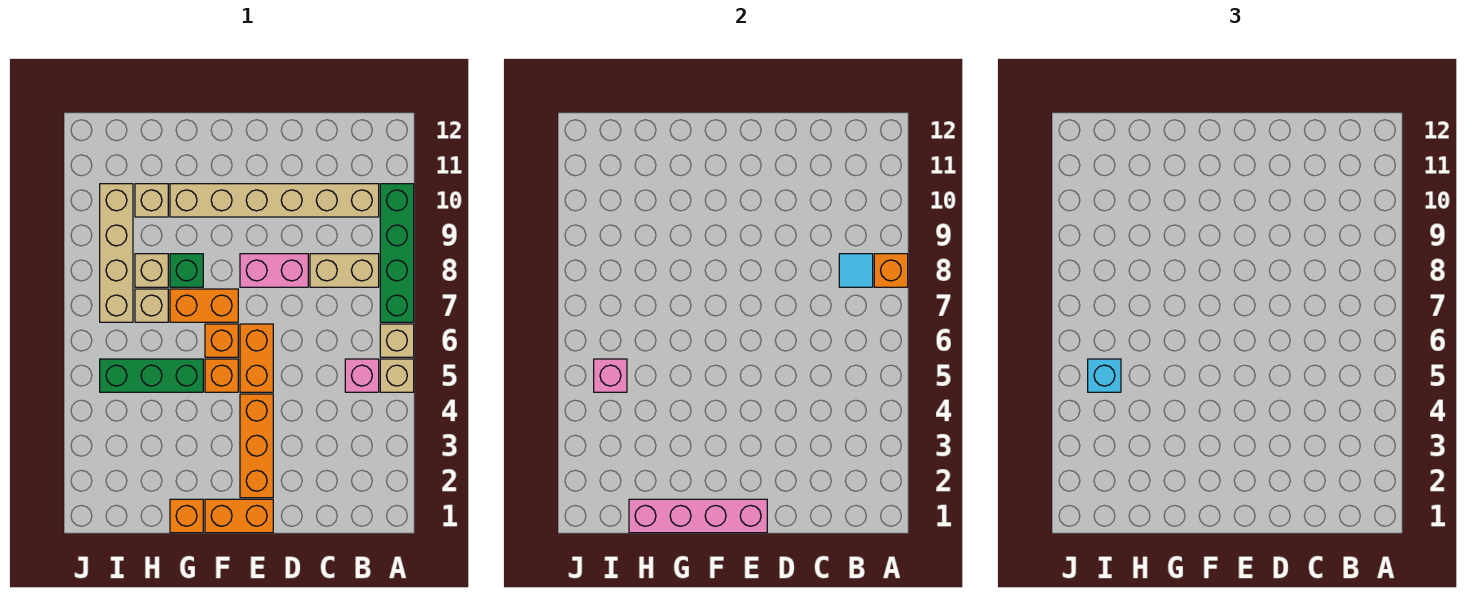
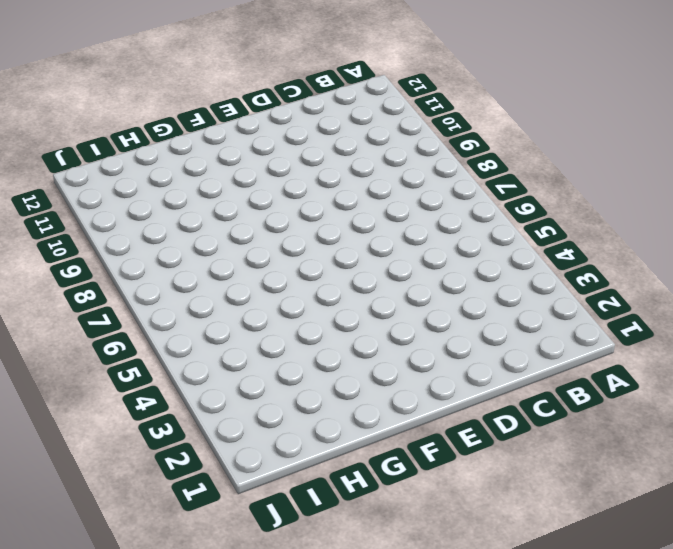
none -> tan brick A5 level 1
none -> tan brick A6 level 1
none -> green brick A7:A10 level 1

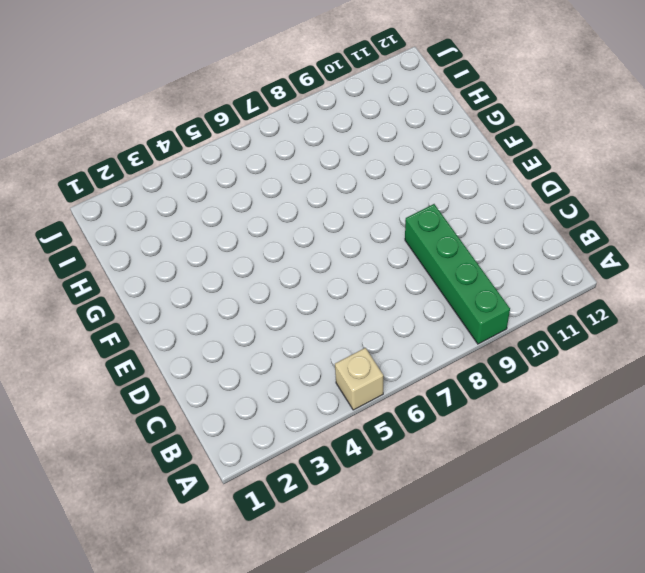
green brick A9:D9 level 1 -> green brick A7:A10 level 1
none -> tan brick A6 level 1
none -> pink brick B5 level 1
none -> tan brick B8:C8 level 1

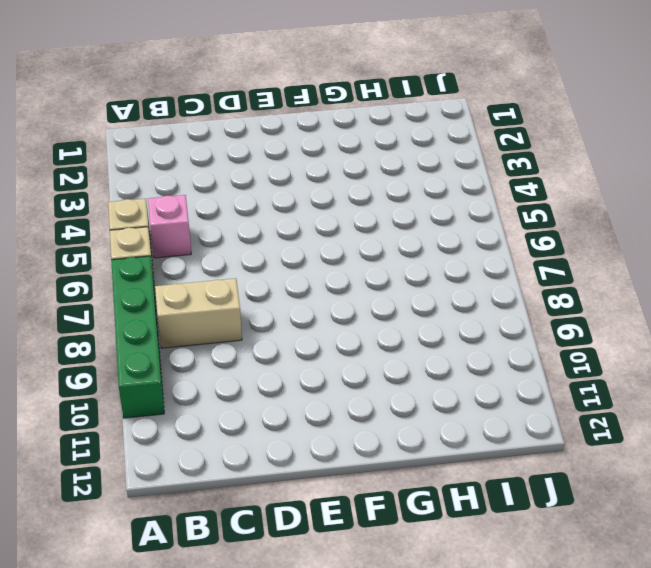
none -> tan brick B10:G10 level 1
none -> pink brick D8:E8 level 1
none -> orange brick E1:F1 level 1

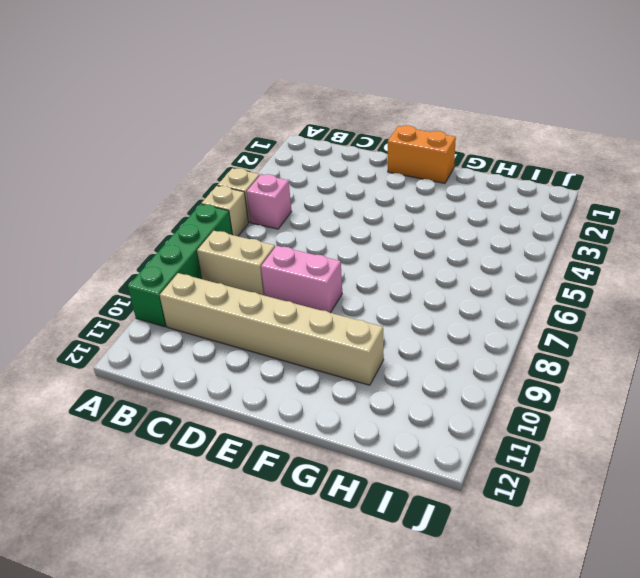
none -> orange brick E2:E4 level 1
none -> orange brick E5:E6 level 1
none -> orange brick F5 level 1

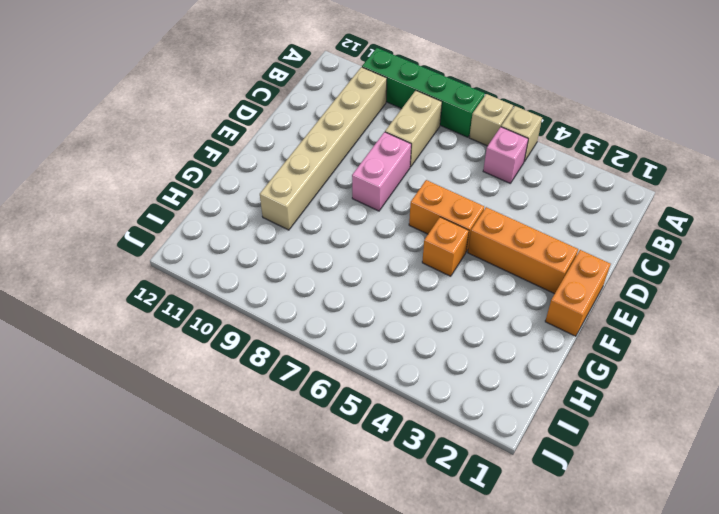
none -> orange brick F6 level 1
none -> orange brick F7:G7 level 1
none -> orange brick G1 level 1

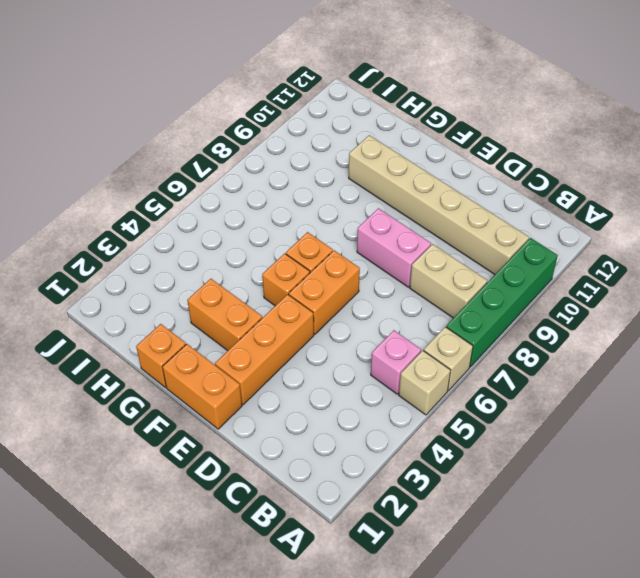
orange brick F3:G3 level 1 -> orange brick F7:G7 level 1
none -> green brick G5:I5 level 1
none -> green brick G8 level 1
none -> tan brick H7 level 1

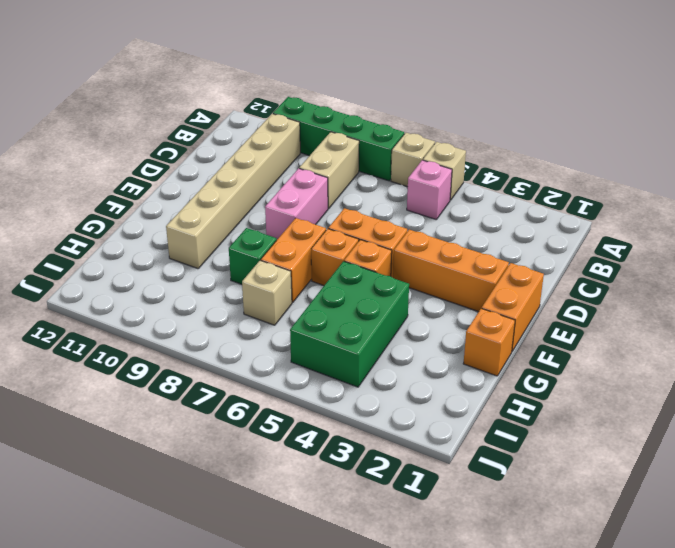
green brick G4:I5 level 1 -> green brick G5:I5 level 1
none -> tan brick H8 level 1
none -> tan brick H10 level 1
none -> tan brick I7:I10 level 1

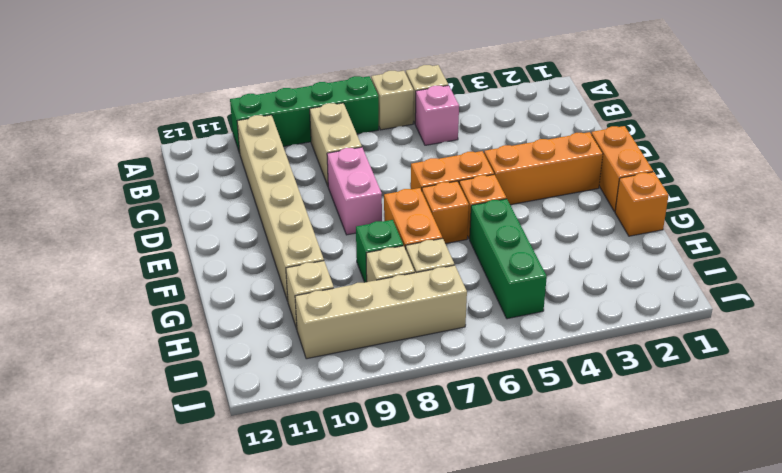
none -> orange brick A8 level 2
none -> cyan tile B8 level 2
none -> pink brick E1:H1 level 2

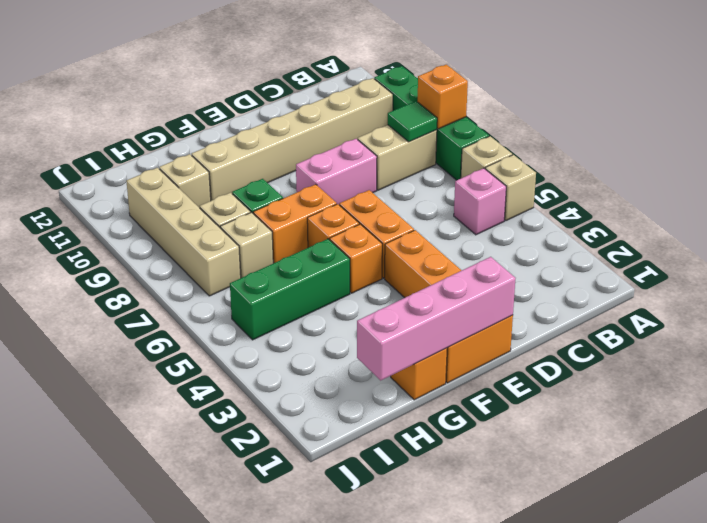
green tile B8 level 2 -> cyan tile B8 level 2
none -> pink brick I5 level 2
none -> cyan brick I5 level 3

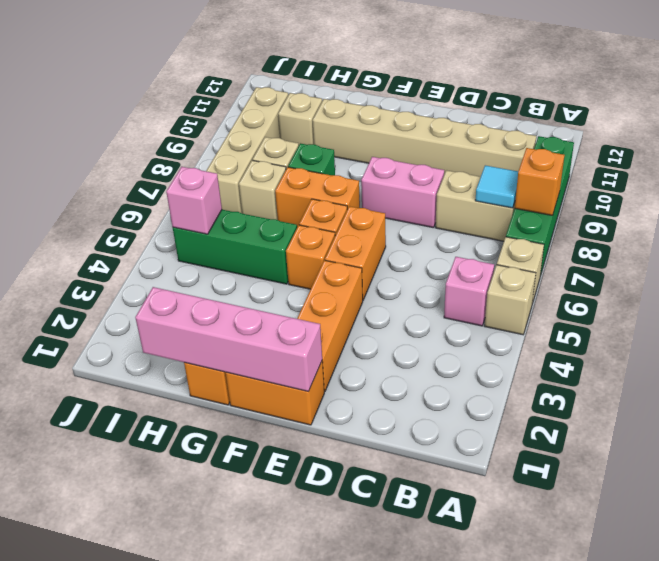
none -> cyan brick I5 level 3

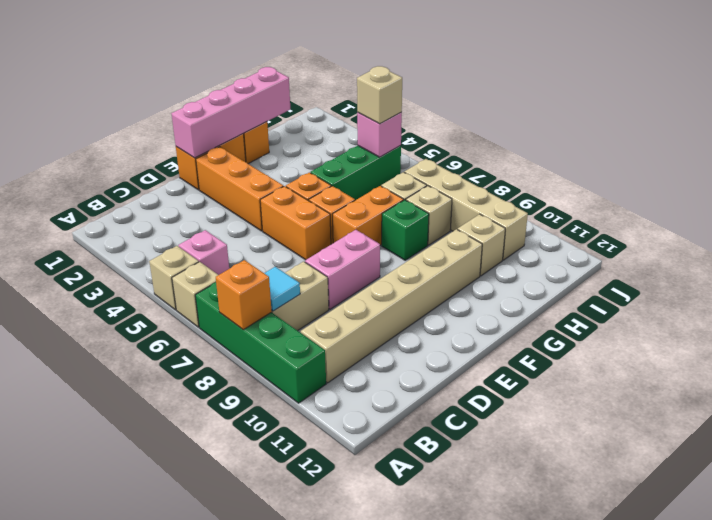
tan brick I5 level 3 -> cyan brick I5 level 3

